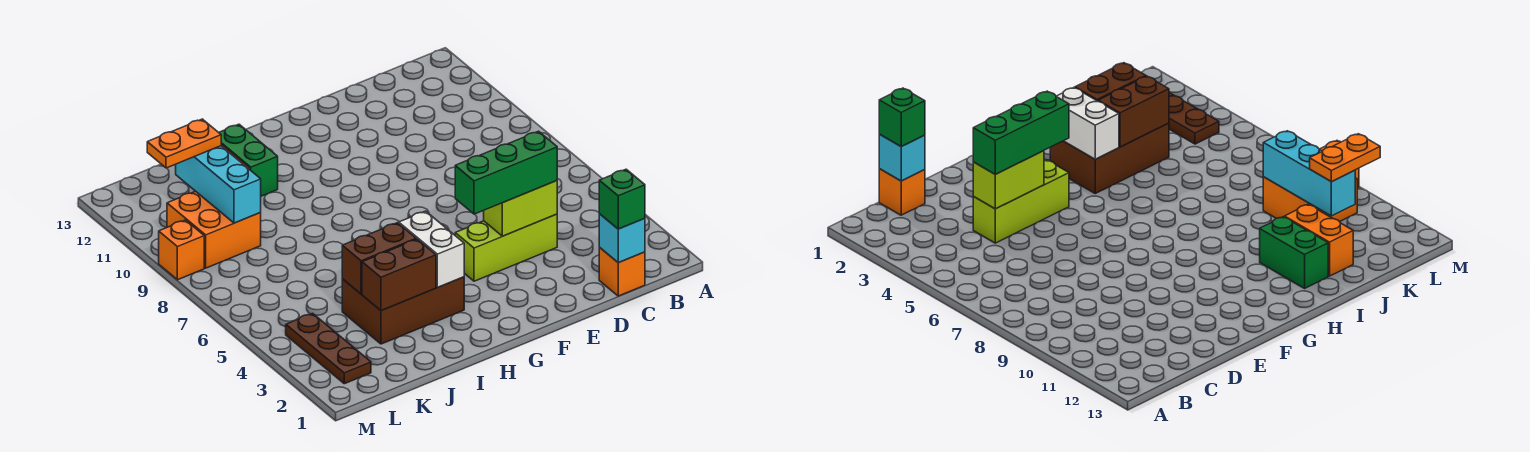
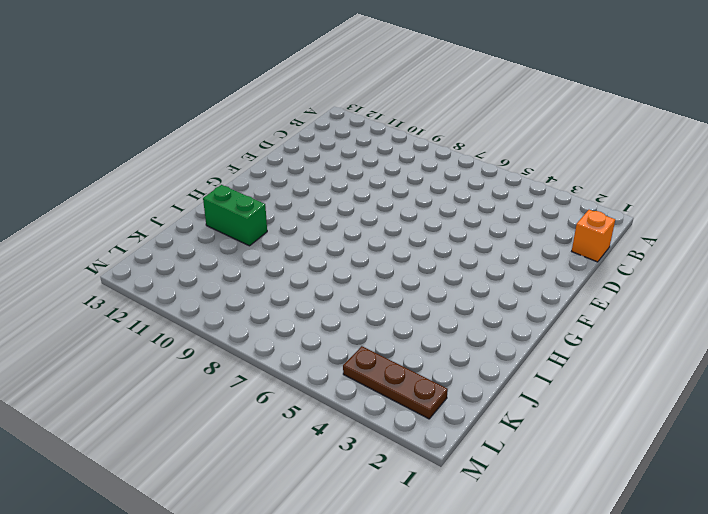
none -> lime brick D4:F4 level 1
none -> brown brick H3:J4 level 1
none -> orange brick J11:J12 level 1

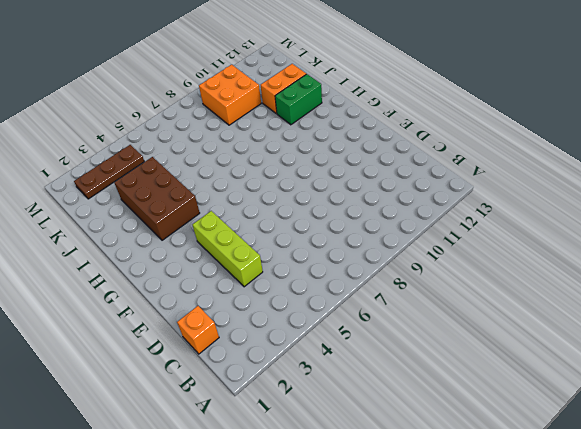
none -> orange brick M9 level 1
none -> cyan brick C1 level 2
none -> lime brick D4:E4 level 2

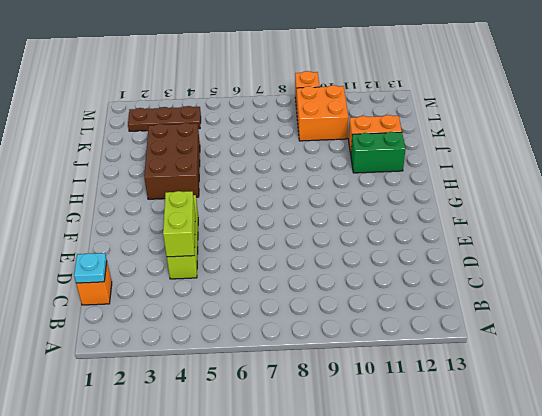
cyan plate C1 level 2 -> cyan brick C1 level 2
none -> white brick H3:H4 level 2
none -> brown brick I3:J3 level 2
none -> brown brick I4:J4 level 2

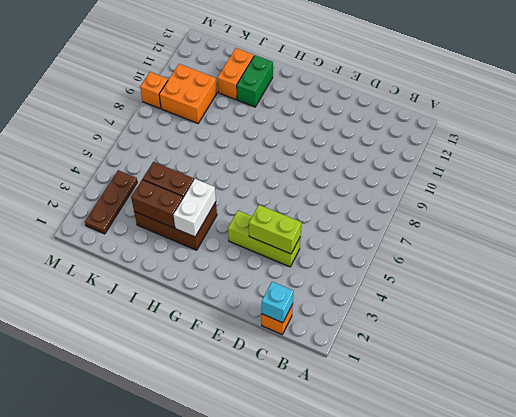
none -> cyan brick K9:K11 level 2
none -> green brick C1 level 3
none -> green brick D4:F4 level 3

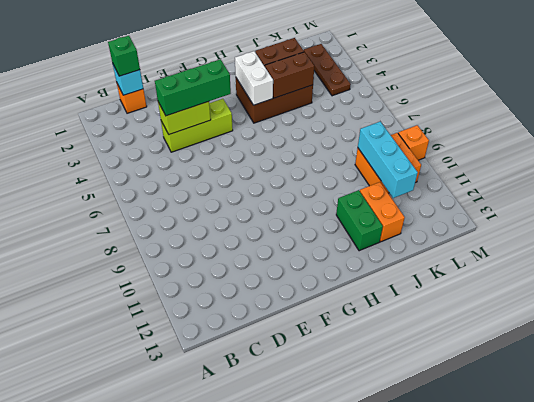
none -> orange plate K11:L11 level 3

